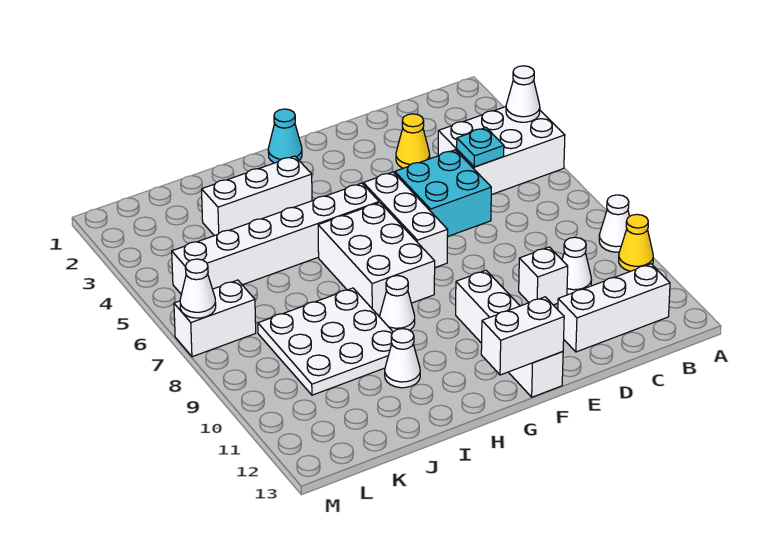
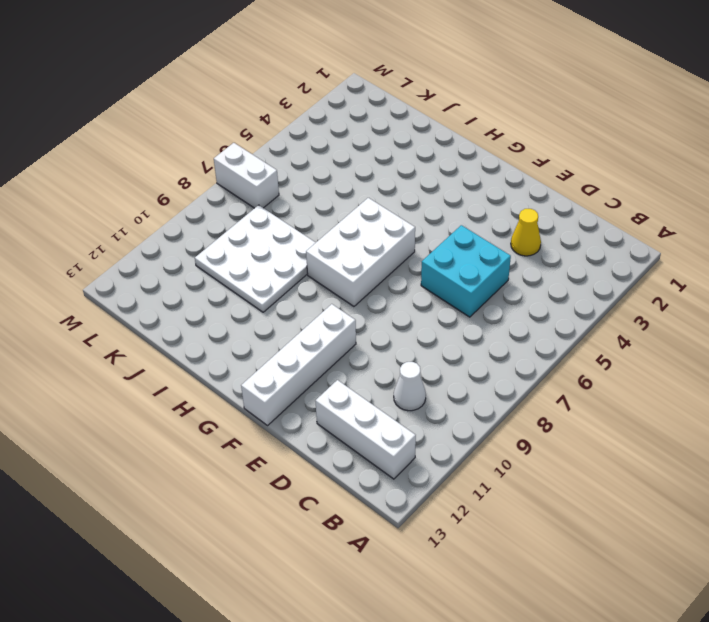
none -> white brick A4:C5 level 1
none -> white cone A9 level 1
none -> yellow cone A10 level 1

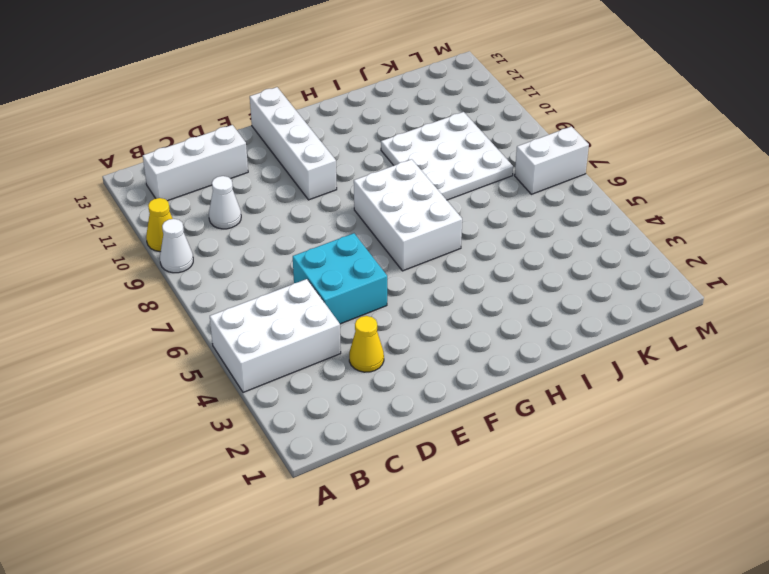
none -> white brick D10 level 1
none -> white brick F5:F7 level 1
none -> cyan cone G1 level 1

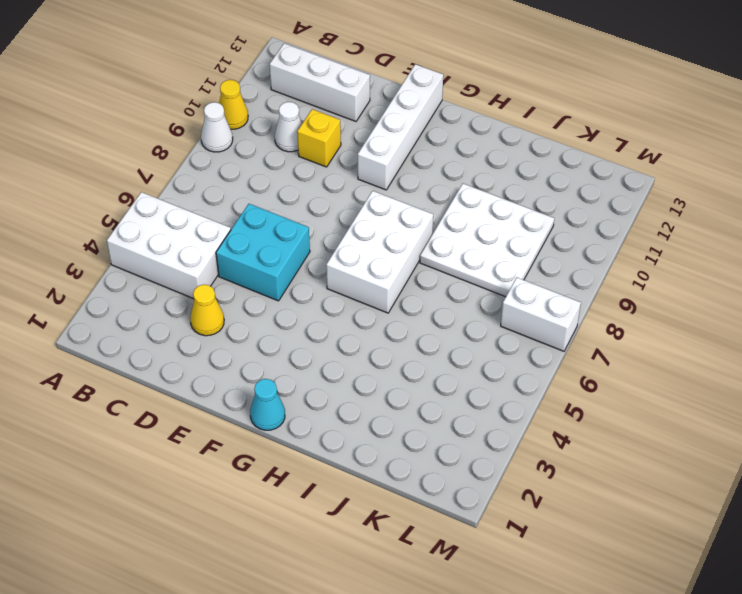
yellow brick D10 level 1 -> white brick D10 level 1
none -> white brick F5:F7 level 1
none -> white brick G5:L5 level 1
none -> white brick H3:J3 level 1

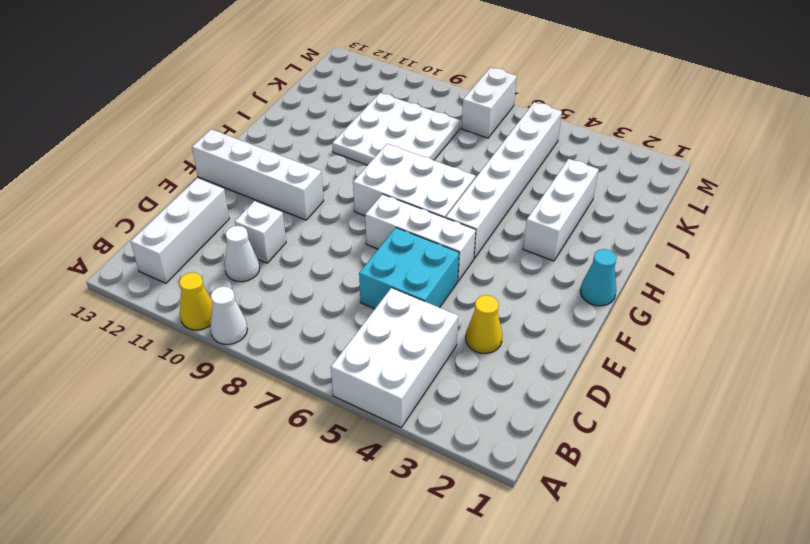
none -> white cone H9 level 1
none -> white cone I11 level 1
none -> white cone A4 level 2

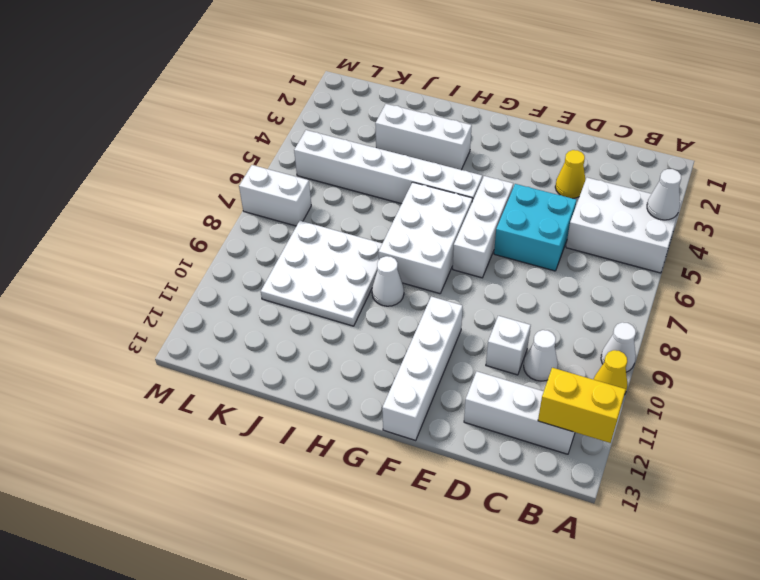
yellow brick A12:B12 level 2 -> none
none -> cyan cone G1 level 1
none -> white cone I11 level 1
none -> cyan plate C5 level 2

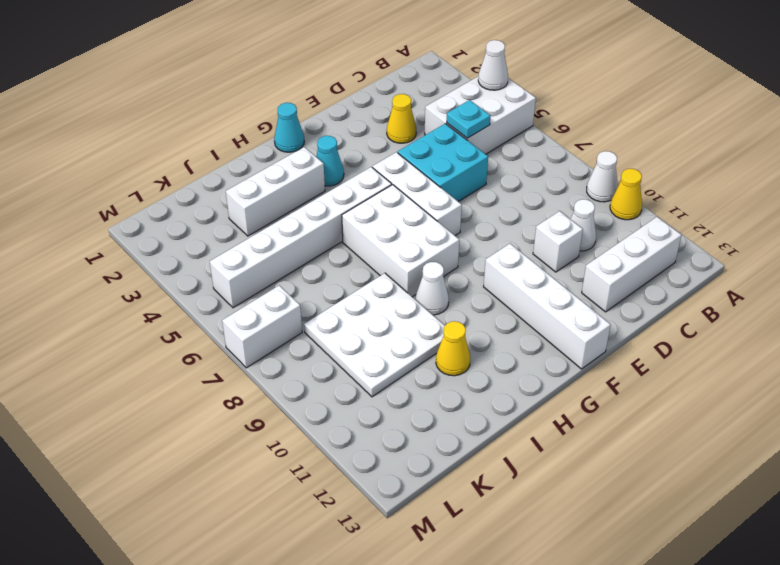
cyan cone G3 level 1 -> none
yellow cone I11 level 1 -> white cone I11 level 1
none -> white brick F13:G13 level 2
none -> white cone M7 level 2

